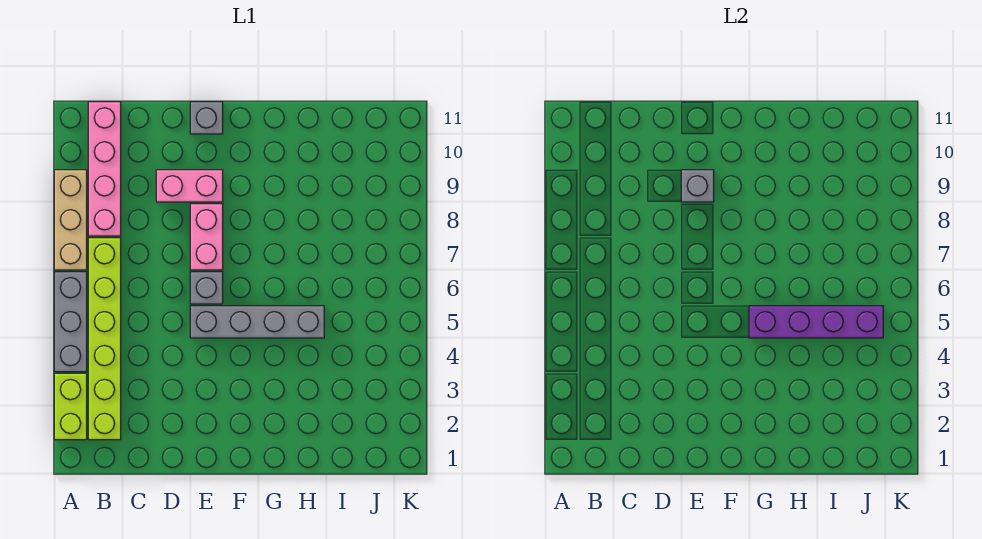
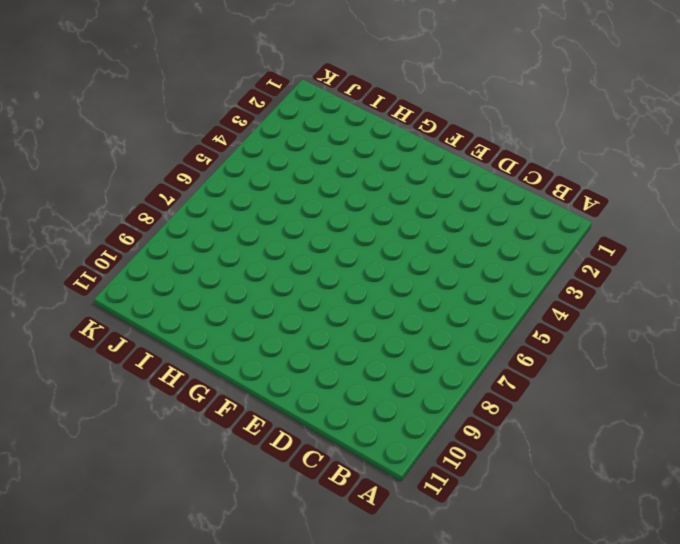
none -> lime brick A2:A3 level 1
none -> grey brick A4:A6 level 1
none -> tan brick A7:A9 level 1

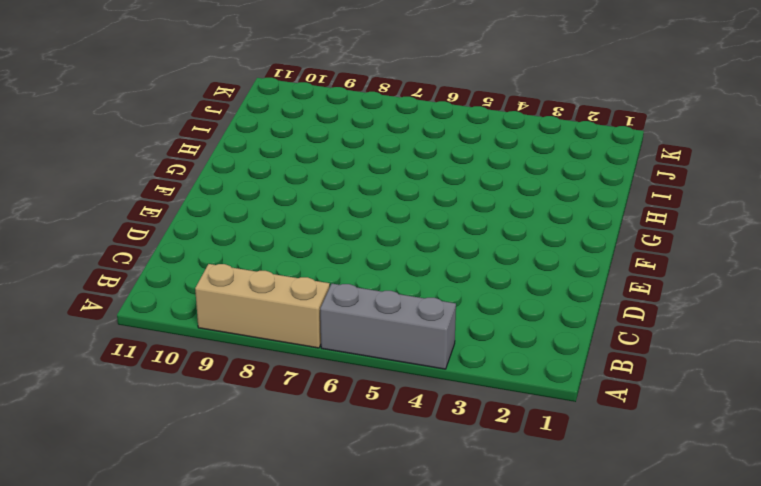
none -> lime brick A2:A3 level 1
none -> lime brick B2:B7 level 1
none -> pink brick B8:B11 level 1

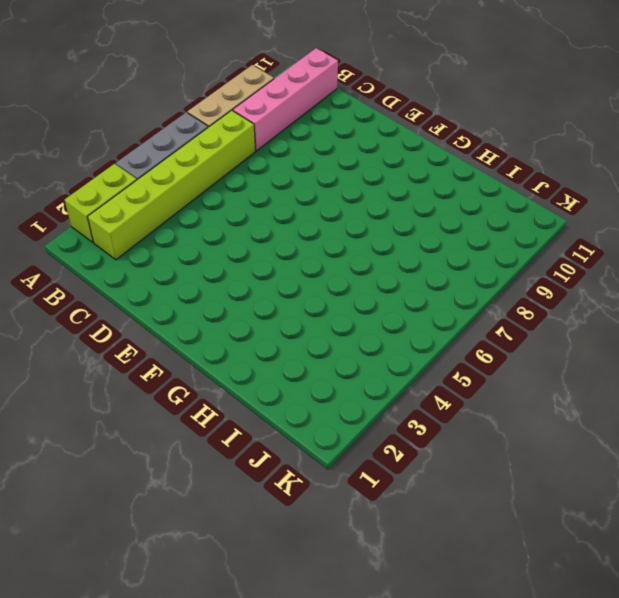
none -> pink brick D9:E9 level 1
none -> grey brick E5:H5 level 1
none -> grey brick E6 level 1

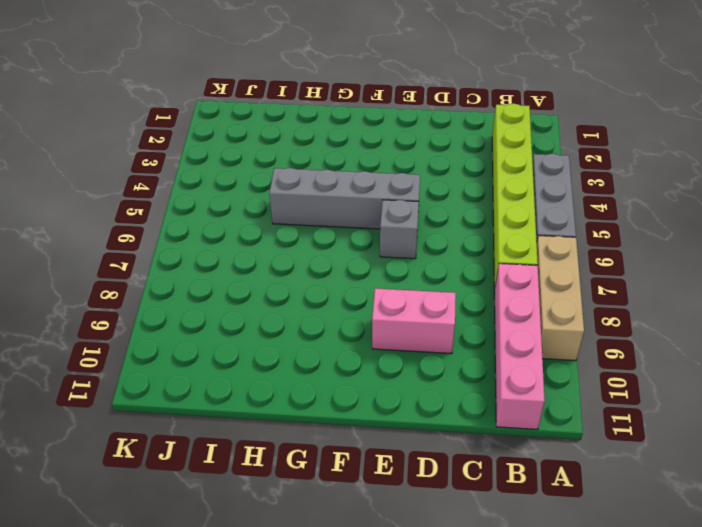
none -> lime brick A2:A3 level 1
none -> pink brick E7:E8 level 1
none -> grey brick E11 level 1

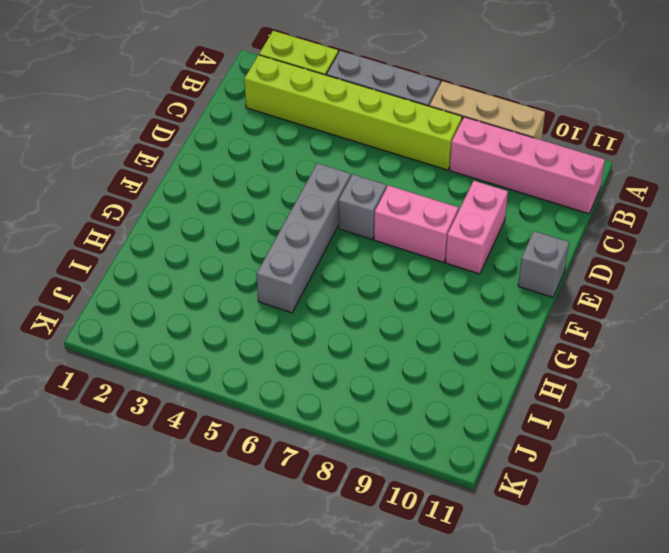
none -> grey brick E9 level 2
none -> purple brick G5:J5 level 2

